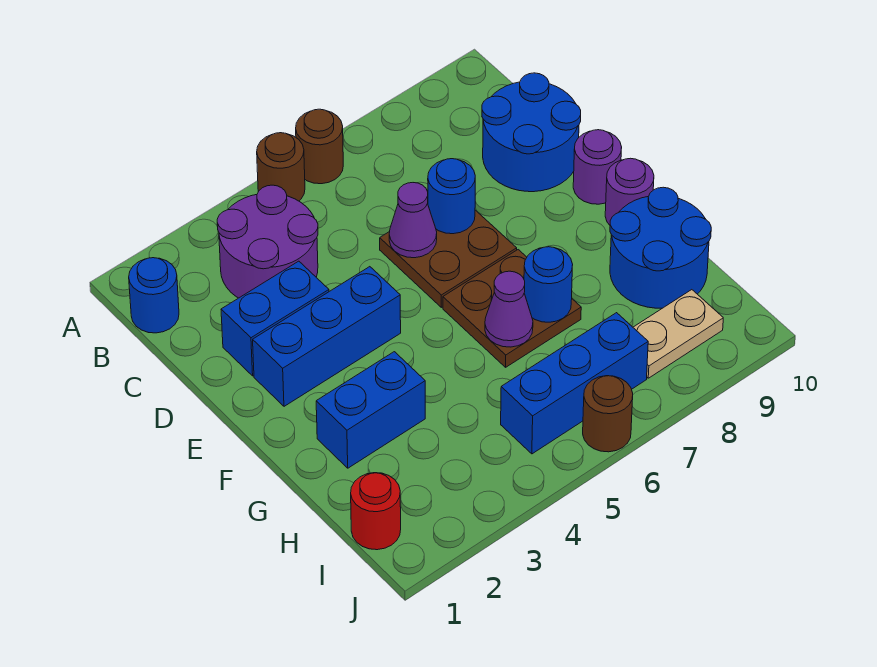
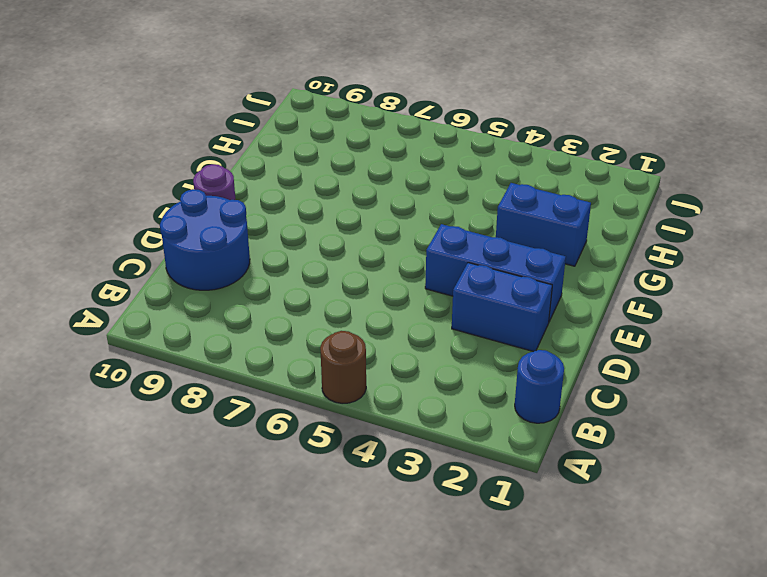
none -> brown round brick A6 level 1
none -> purple round brick B3:C4 level 1
none -> brown plate D6:E7 level 1

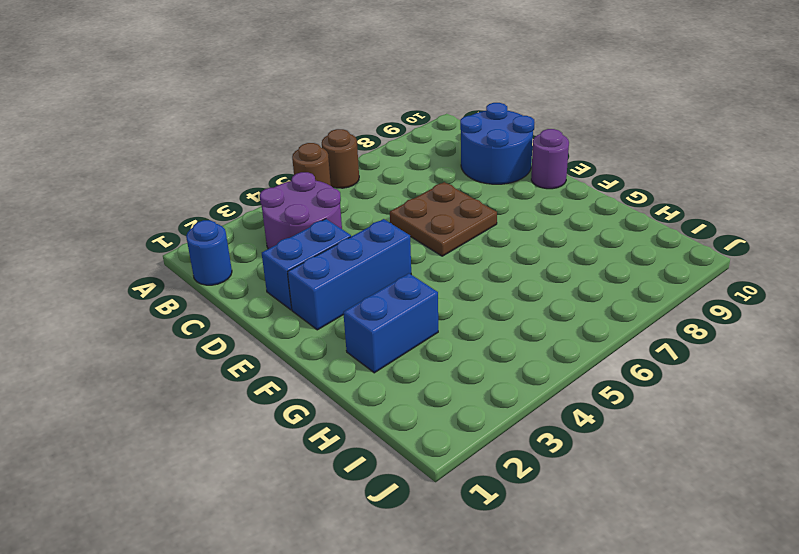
none -> brown plate F6:G7 level 1
none -> purple round brick F10 level 1
none -> blue round brick G9:H10 level 1

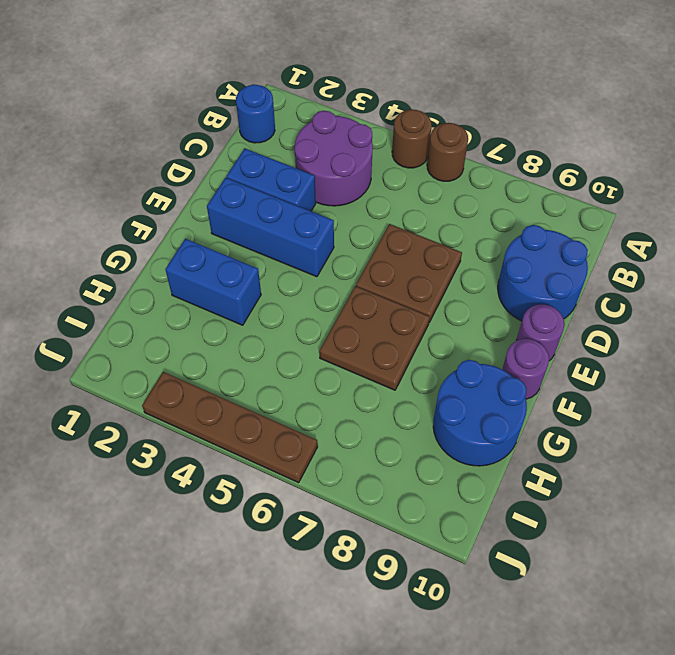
brown plate J3:J6 level 1 -> brown round brick J6 level 1
none -> red round brick I1 level 1
none -> blue brick I5:I7 level 1
none -> tan plate I8:I9 level 1

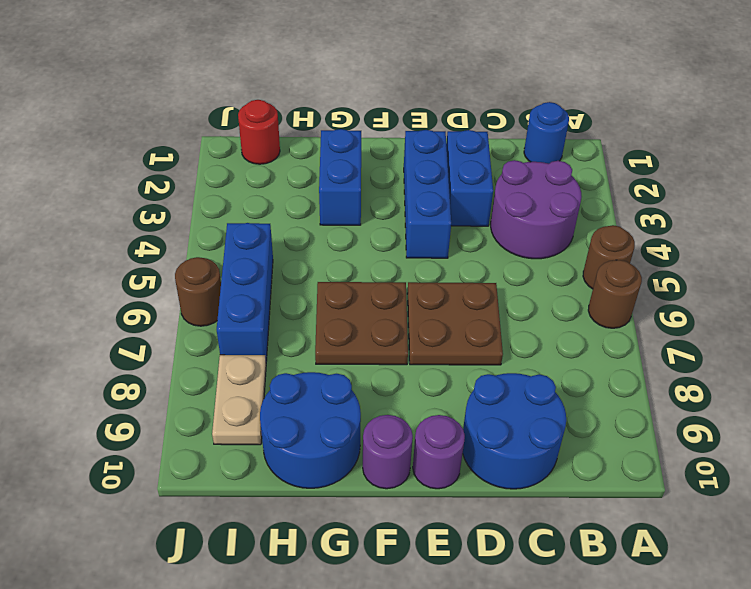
none -> purple cone D6 level 2
none -> blue round brick D7 level 2
none -> purple cone G6 level 2

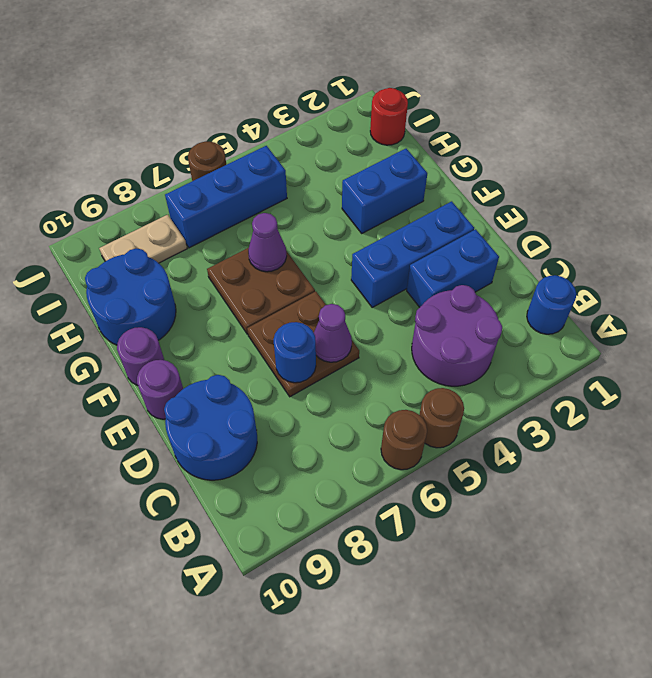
none -> blue round brick G7 level 2

